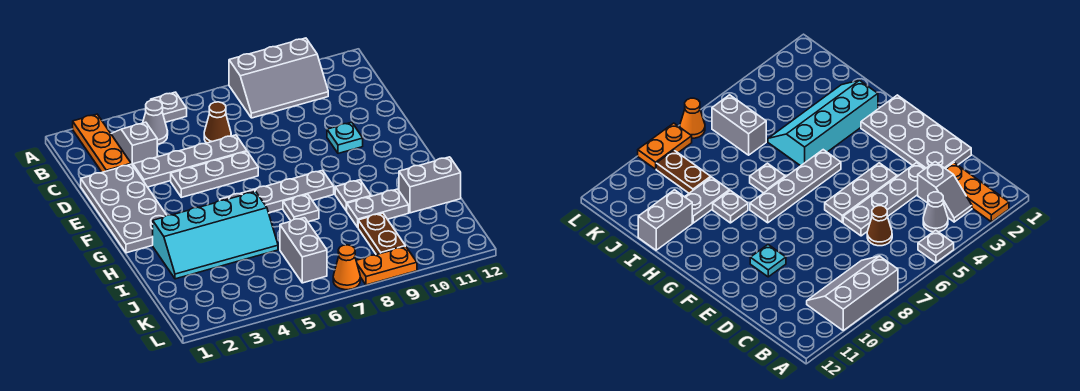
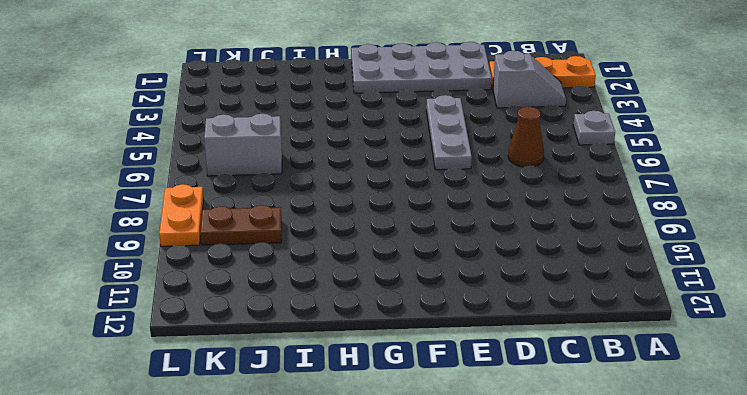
none -> grey slope A8:B10 level 1 top A
none -> grey cone B4 level 1
none -> grey plate D3:D6 level 1

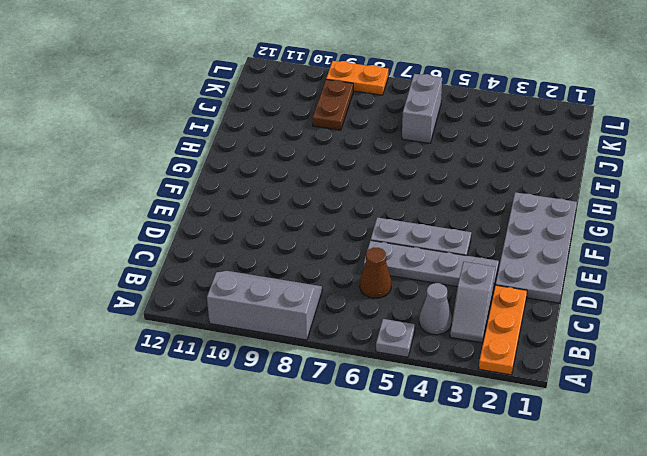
none -> cyan plate E10 level 1
none -> grey plate G5:G8 level 1
none -> cyan slope H2:I5 level 1 top H

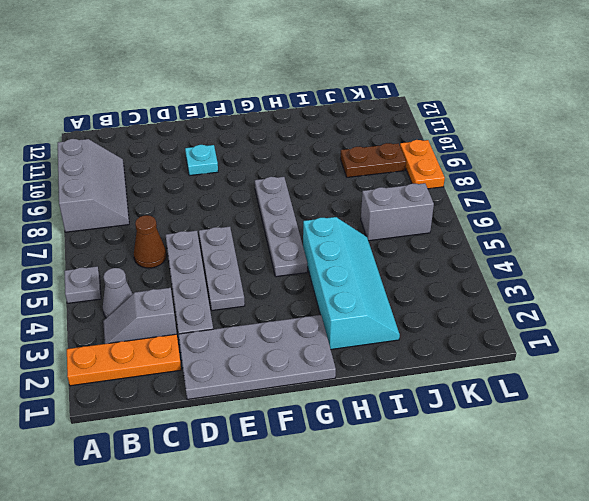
none -> grey plate H7 level 1
none -> grey plate H9 level 1
none -> grey plate I9:I10 level 1

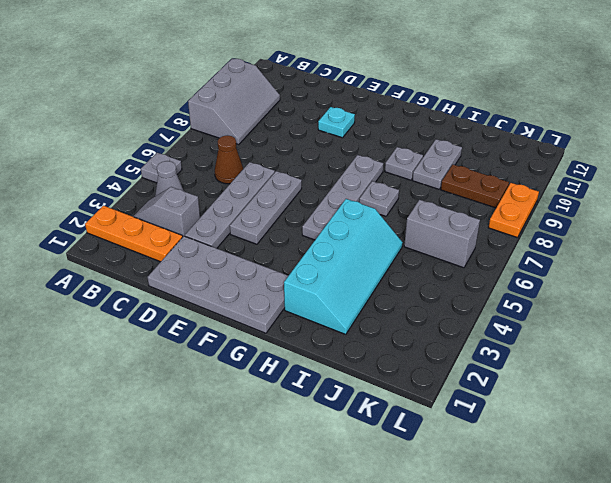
none -> grey brick I11:I12 level 1
none -> orange cone L7 level 1

